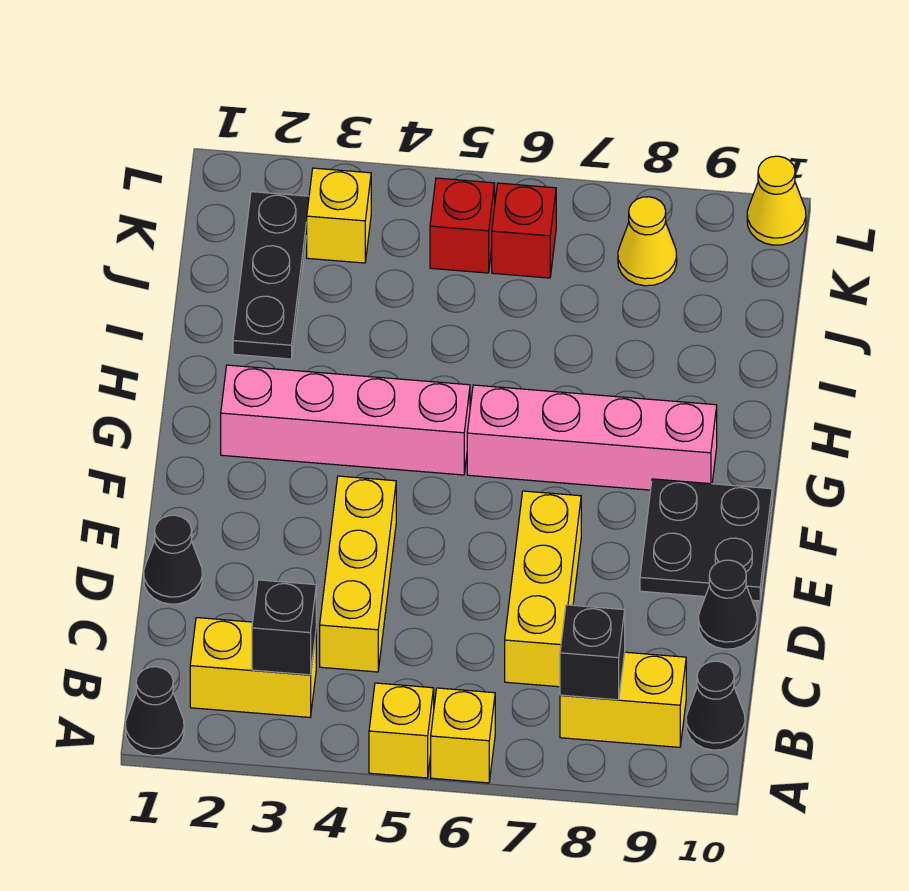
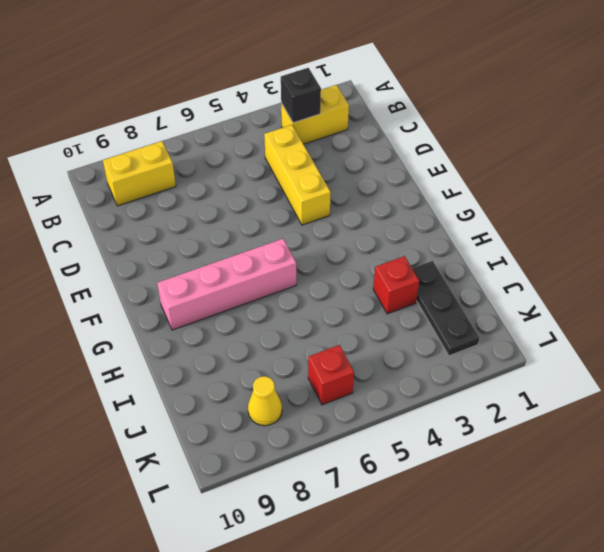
red brick I3 level 1 -> red brick K5 level 1
none -> black cone A1 level 1
none -> yellow brick A5 level 1
none -> yellow brick A6 level 1

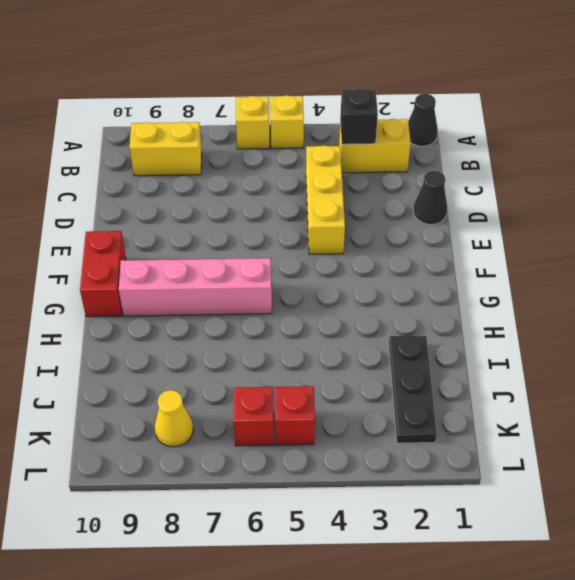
red brick F10:G10 level 1 -> black plate E9:F10 level 1
none -> black cone B10 level 1
none -> yellow brick C7:E7 level 1
none -> black cone D10 level 1

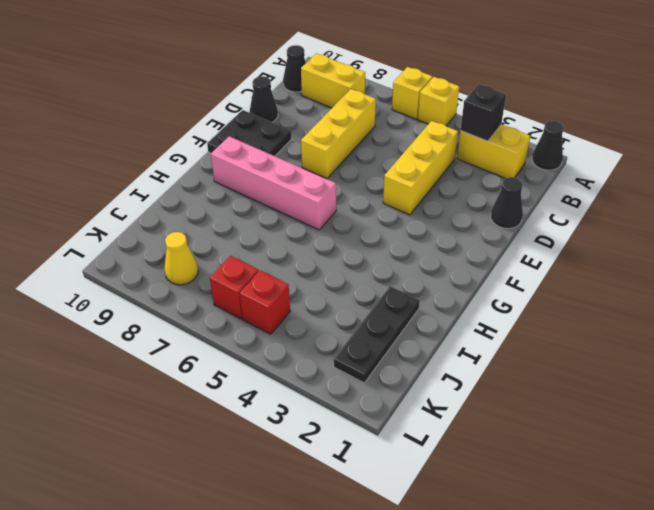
none -> pink brick G2:G5 level 1
none -> yellow brick K3 level 1
none -> yellow cone L10 level 1

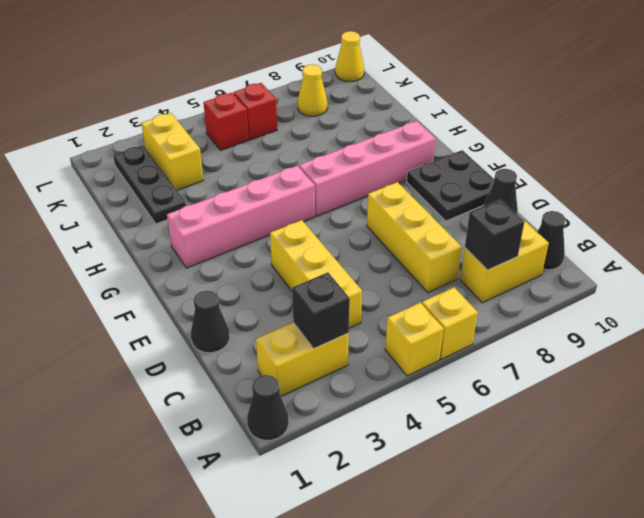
yellow brick J3:K3 level 1 -> yellow brick K3 level 1

